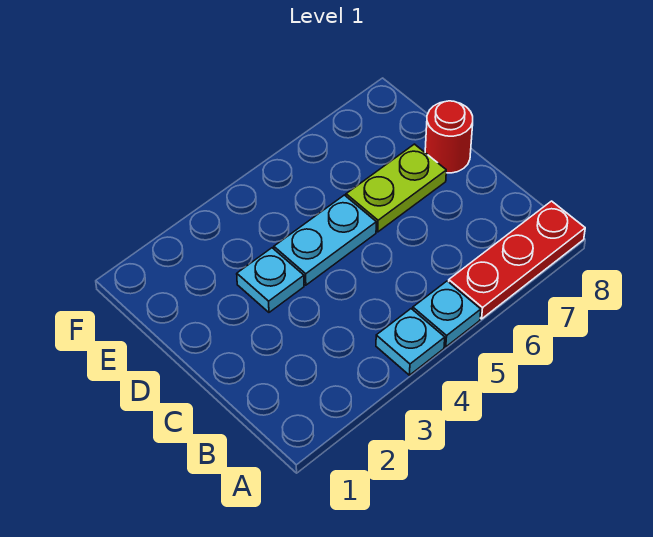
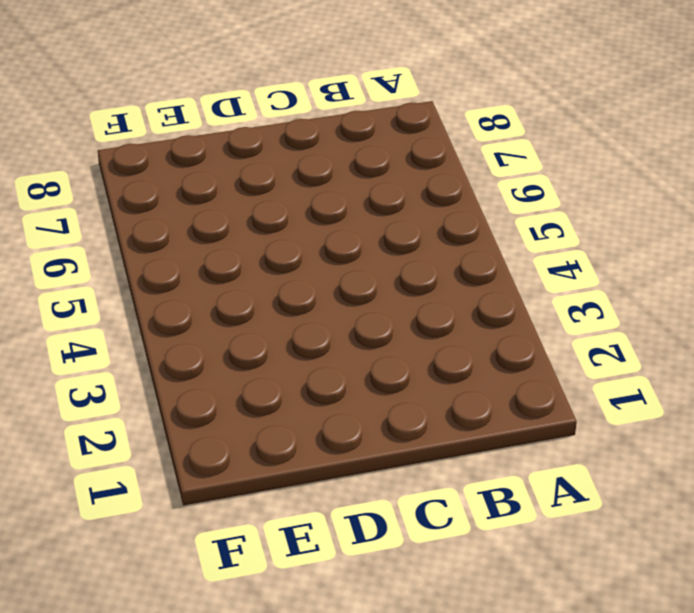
none -> cyan plate A4 level 1
none -> cyan plate A5 level 1

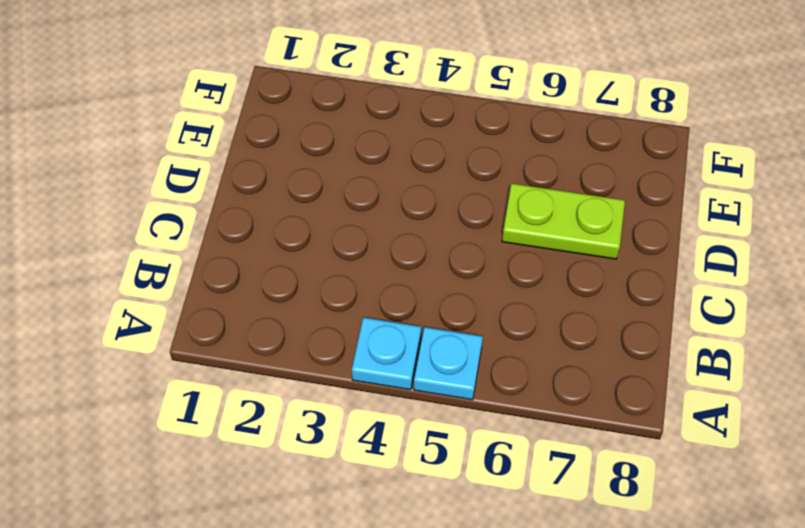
none -> red plate A6:A8 level 1
none -> cyan plate D3 level 1

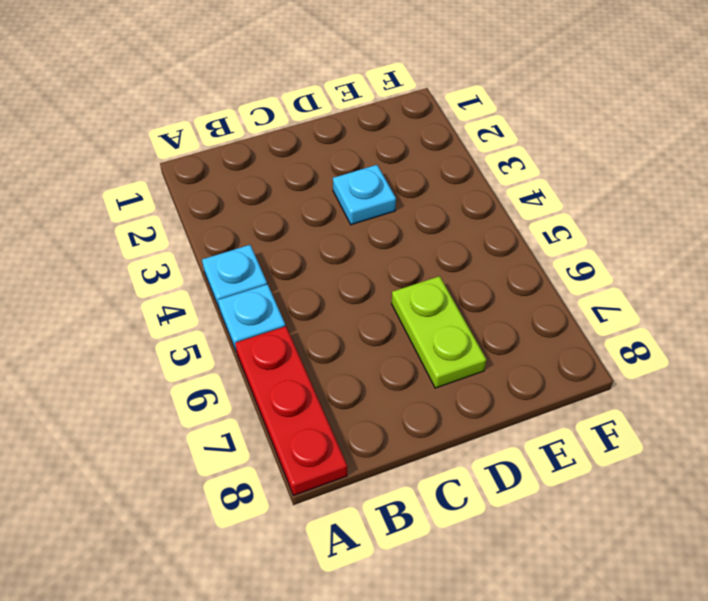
none -> cyan plate D4:D5 level 1
none -> red round brick D8 level 1

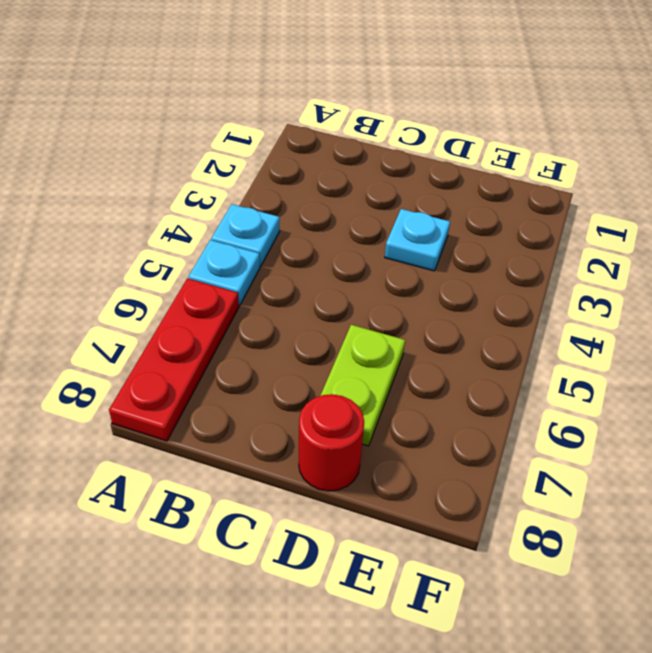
none -> cyan plate D4:D5 level 1

